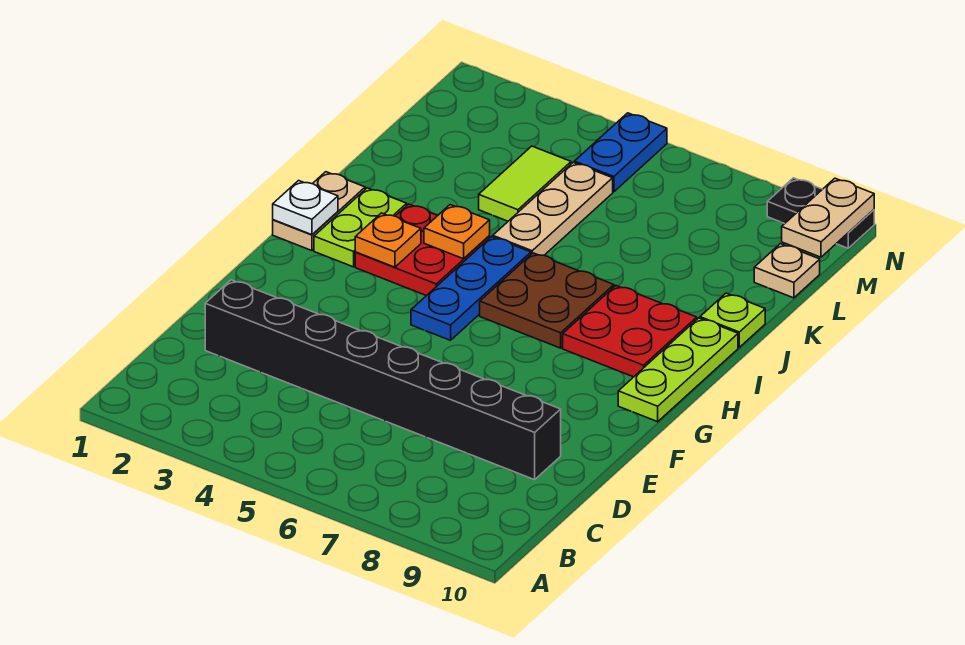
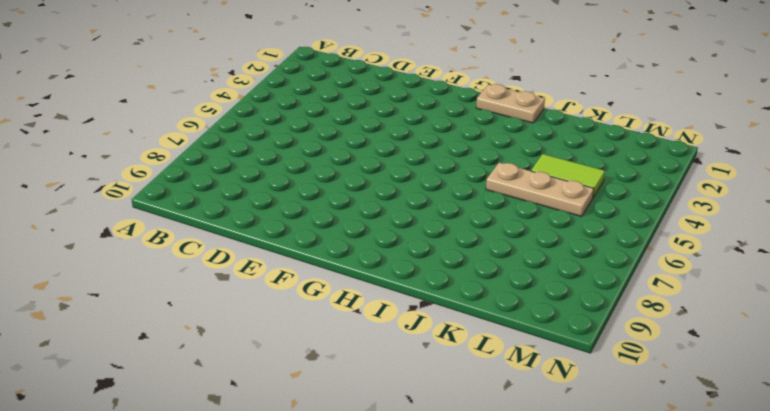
none -> black brick D2:D9 level 1
none -> blue plate G5:I5 level 1
none -> lime plate G10:I10 level 1

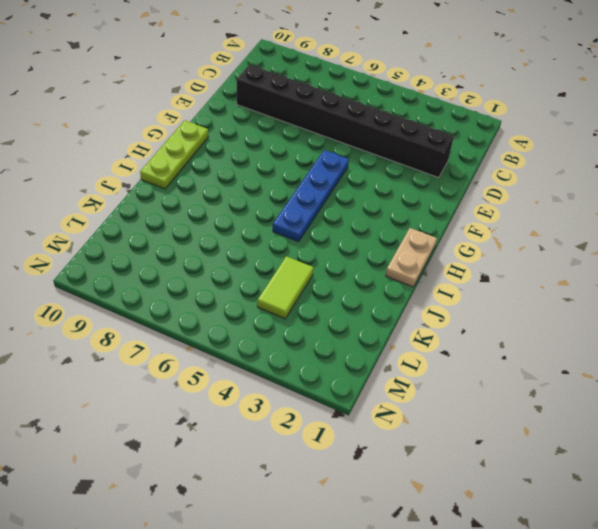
blue plate F5:I5 level 1 -> blue plate G5:I5 level 1
none -> lime plate H2:I2 level 1
none -> red plate H3:I4 level 1
none -> brown plate H6:I7 level 1

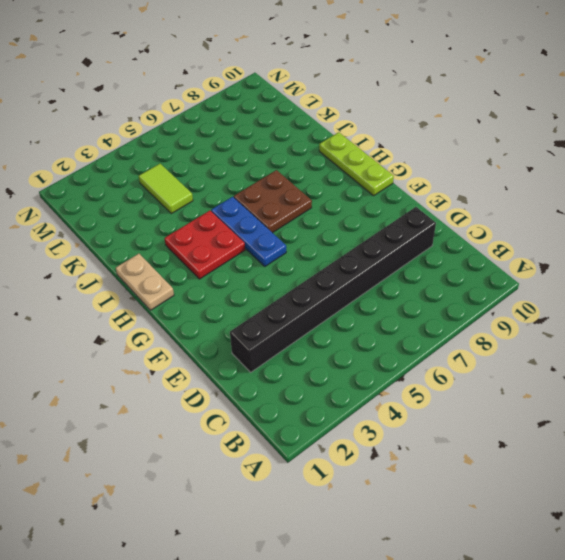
none -> lime plate H2:I2 level 1
none -> red plate H8:I9 level 1
none -> tan plate J5:L5 level 1

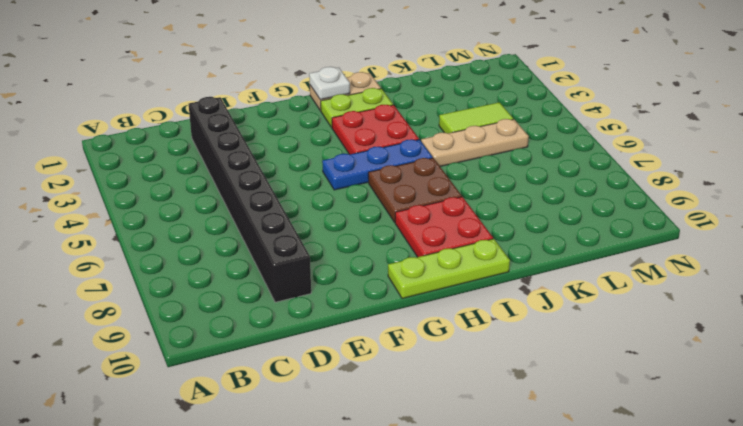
none -> lime plate J10 level 1
none -> tan plate L10 level 1
none -> blue plate M5:N5 level 1

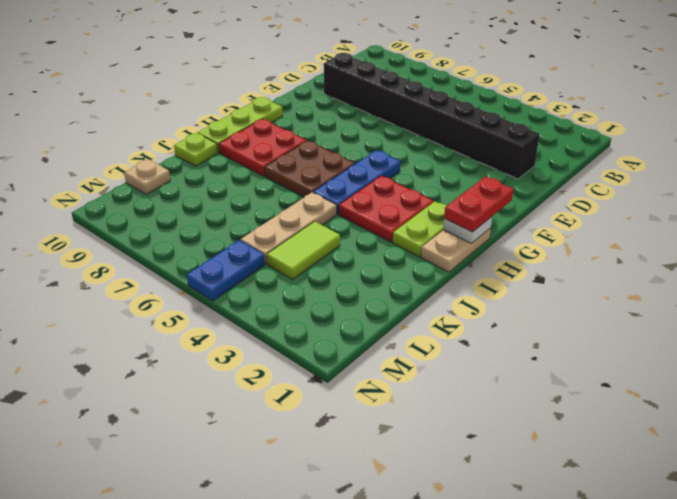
red plate G1:H1 level 3 -> none
none -> black plate N9:N10 level 1
none -> orange plate H3 level 2
none -> orange plate I4 level 2

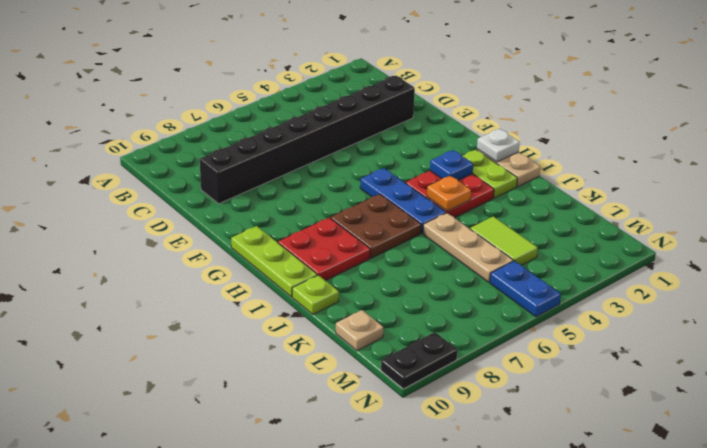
blue plate H3 level 2 -> orange plate H3 level 2
none -> tan plate M10:N10 level 2

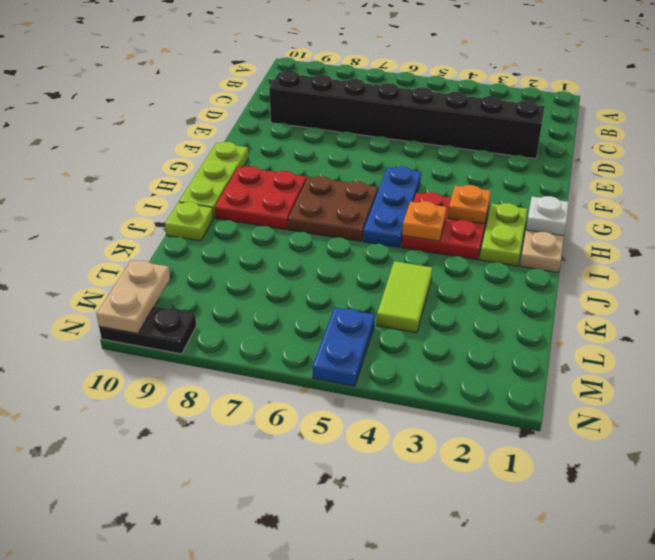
none -> tan plate J5:L5 level 1
none -> tan plate L10 level 1

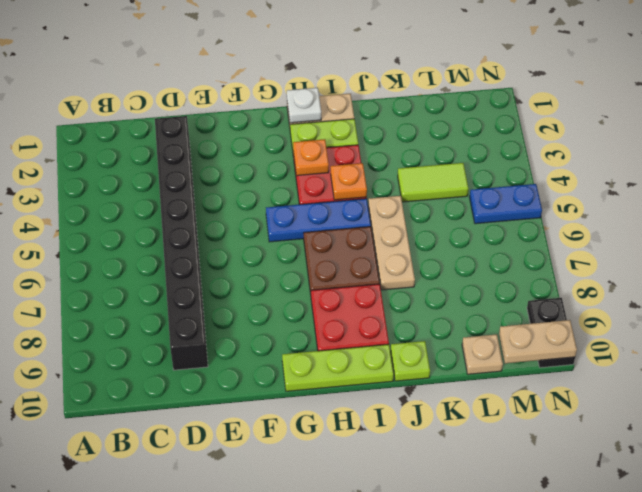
tan plate J5:J7 level 1 -> tan plate J5:L5 level 1

